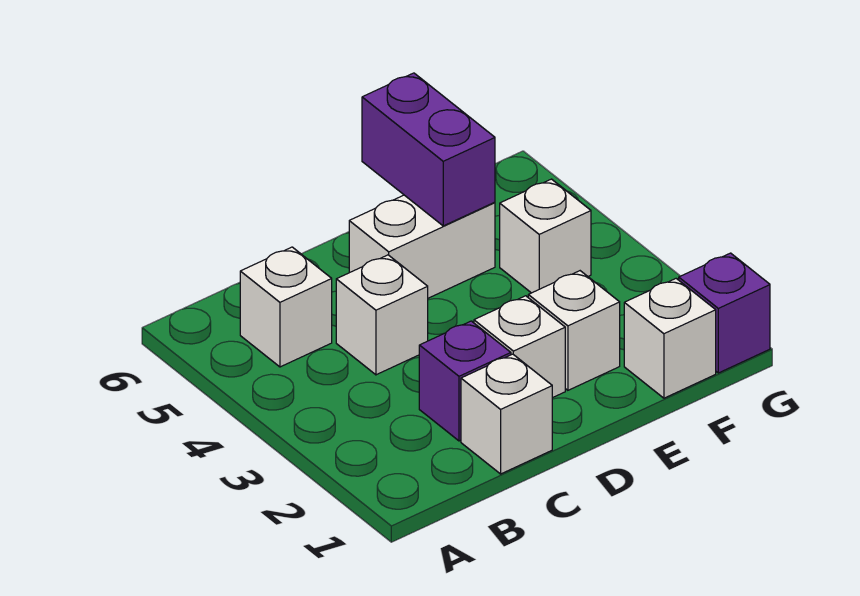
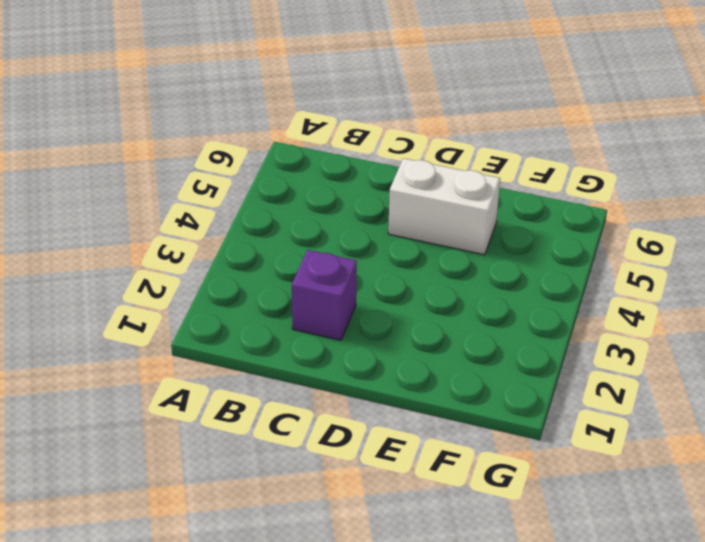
none -> white brick B5 level 1
none -> white brick C1 level 1

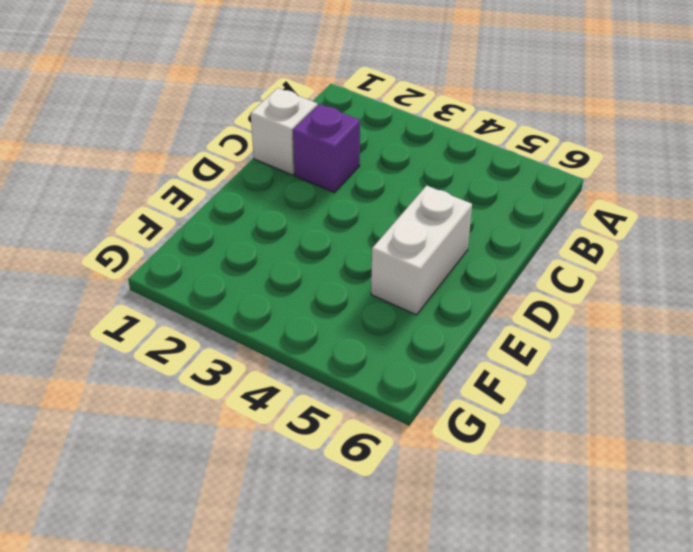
none -> white brick B5 level 1
none -> white brick C4 level 1

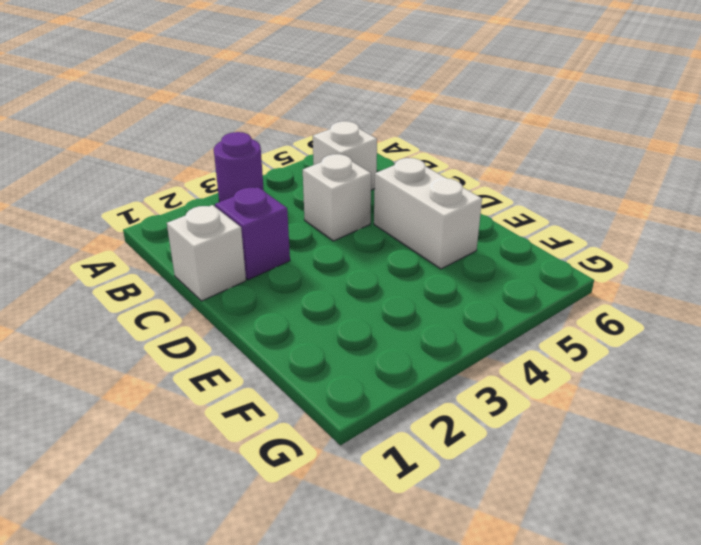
purple round brick A3 level 1 -> none
none -> white brick D2 level 1
none -> white brick E2 level 1

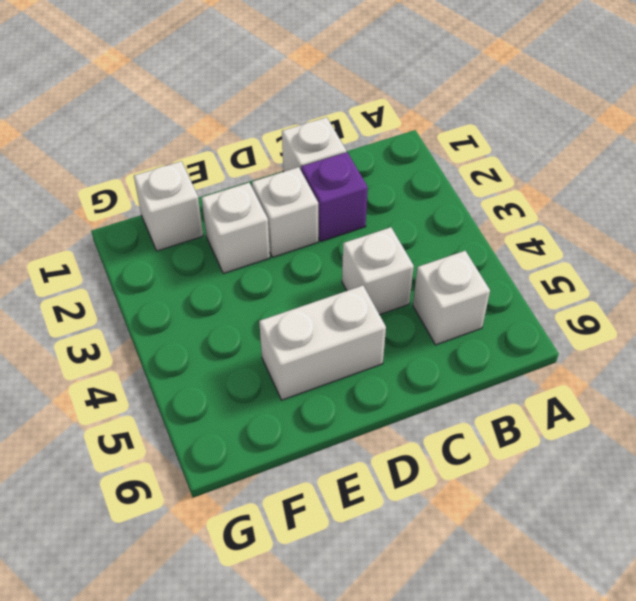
none -> white brick F4 level 1
none -> purple brick G1 level 1

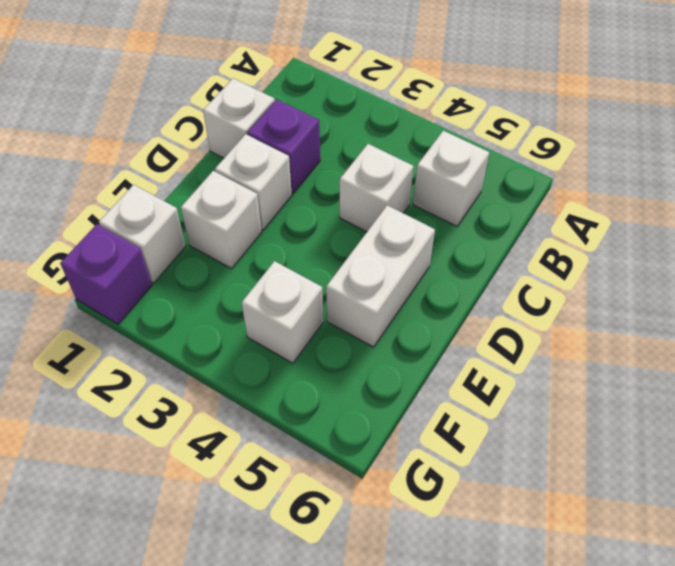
none -> purple brick E5:E6 level 2

